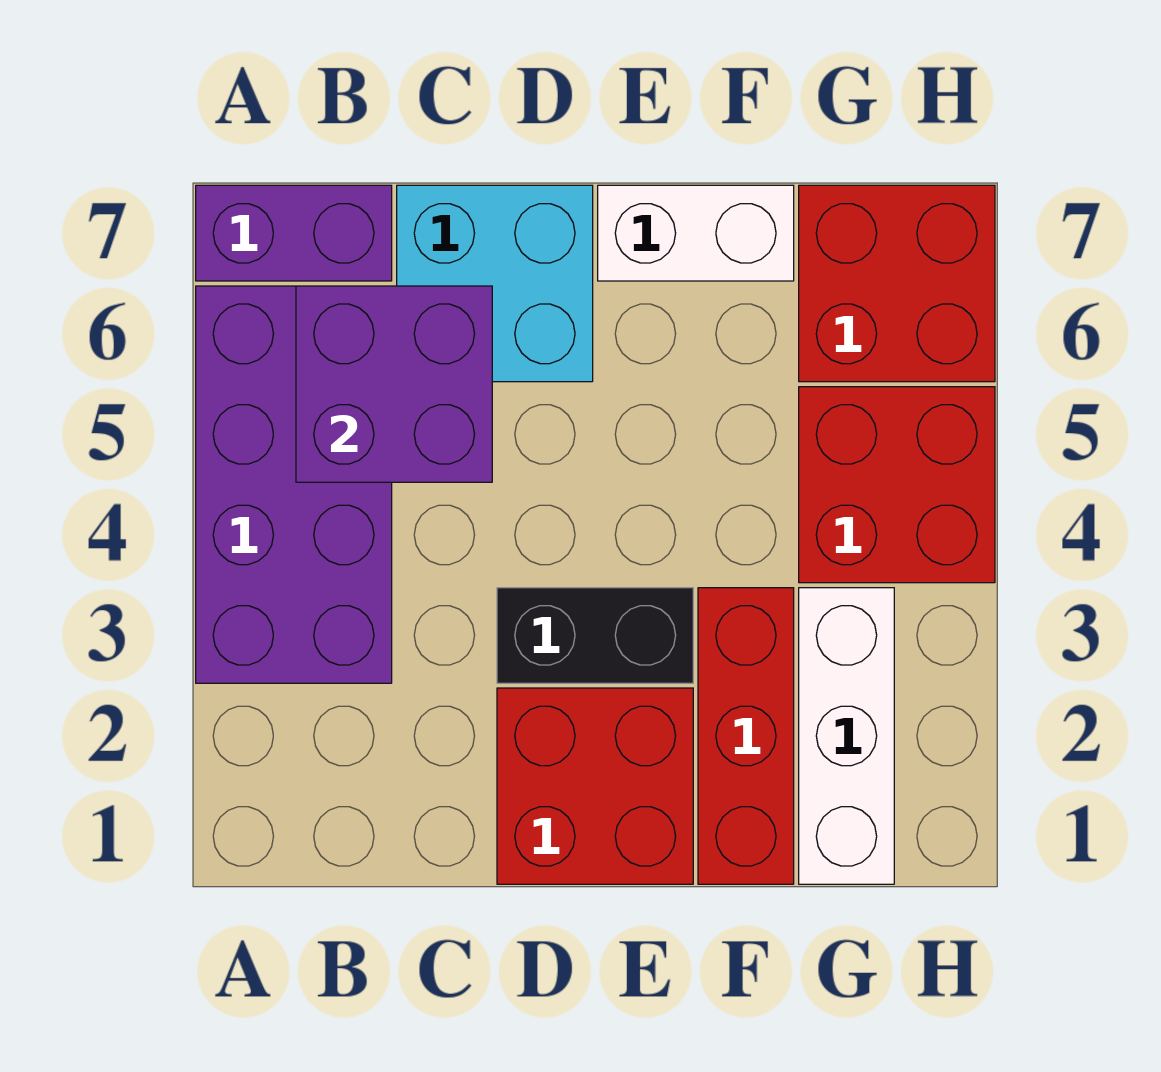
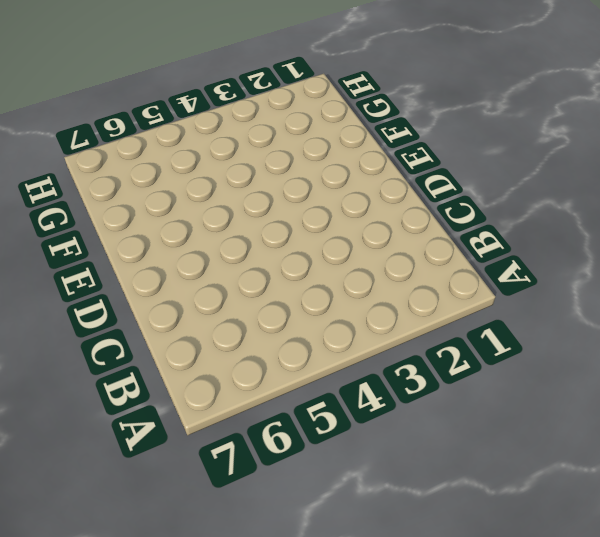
none -> purple brick A3:B6 level 1
none -> purple brick A7:B7 level 1

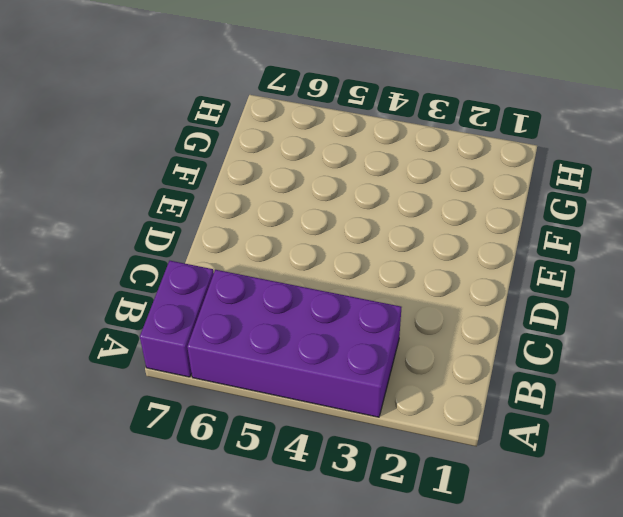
none -> cyan brick C6:D7 level 1
none -> red brick D1:E2 level 1

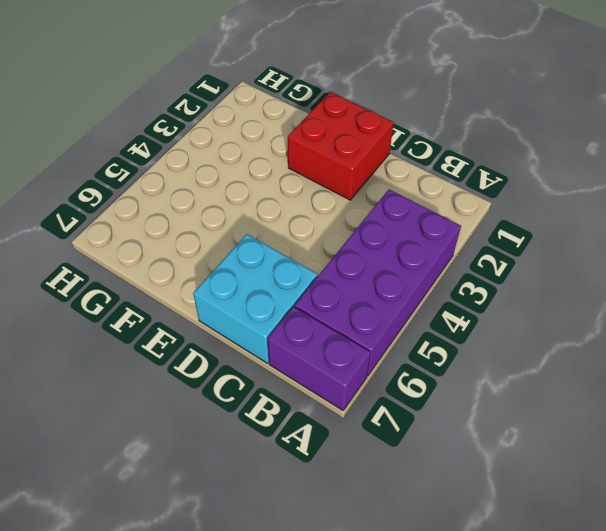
none -> black brick D3:E3 level 1
none -> white brick E7:F7 level 1

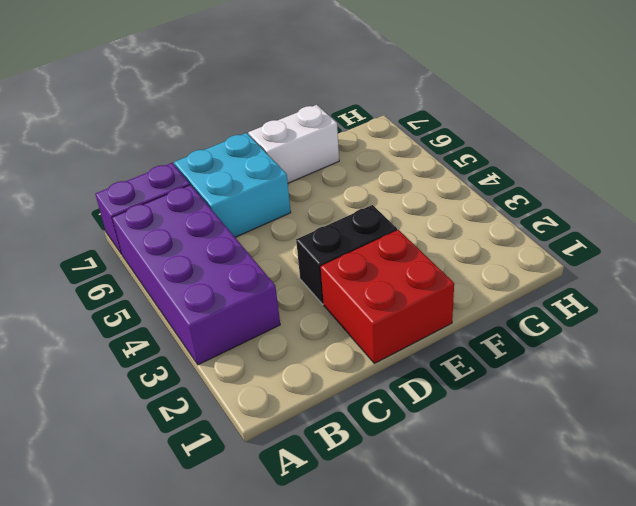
none -> red brick F1:F3 level 1
none -> white brick G1:G3 level 1

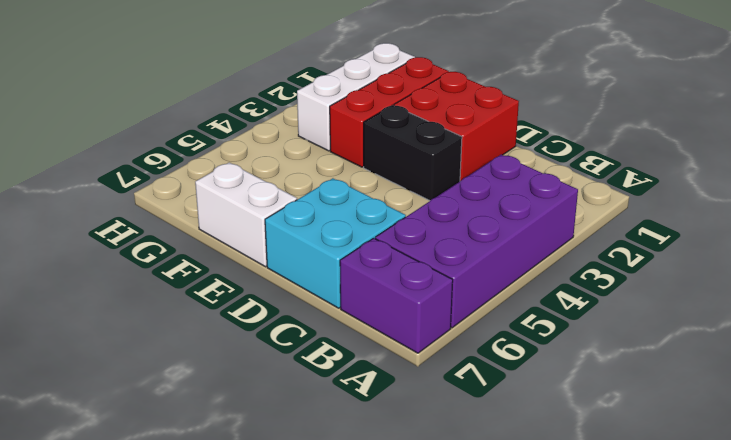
none -> red brick G4:H5 level 1
none -> red brick G6:H7 level 1

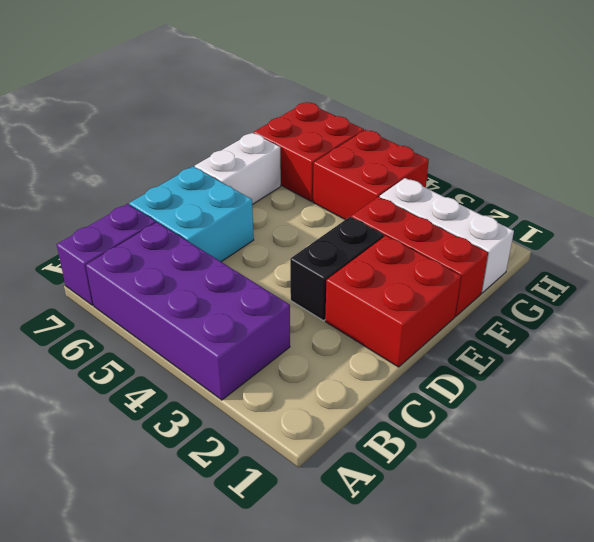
none -> purple brick B5:C6 level 2

